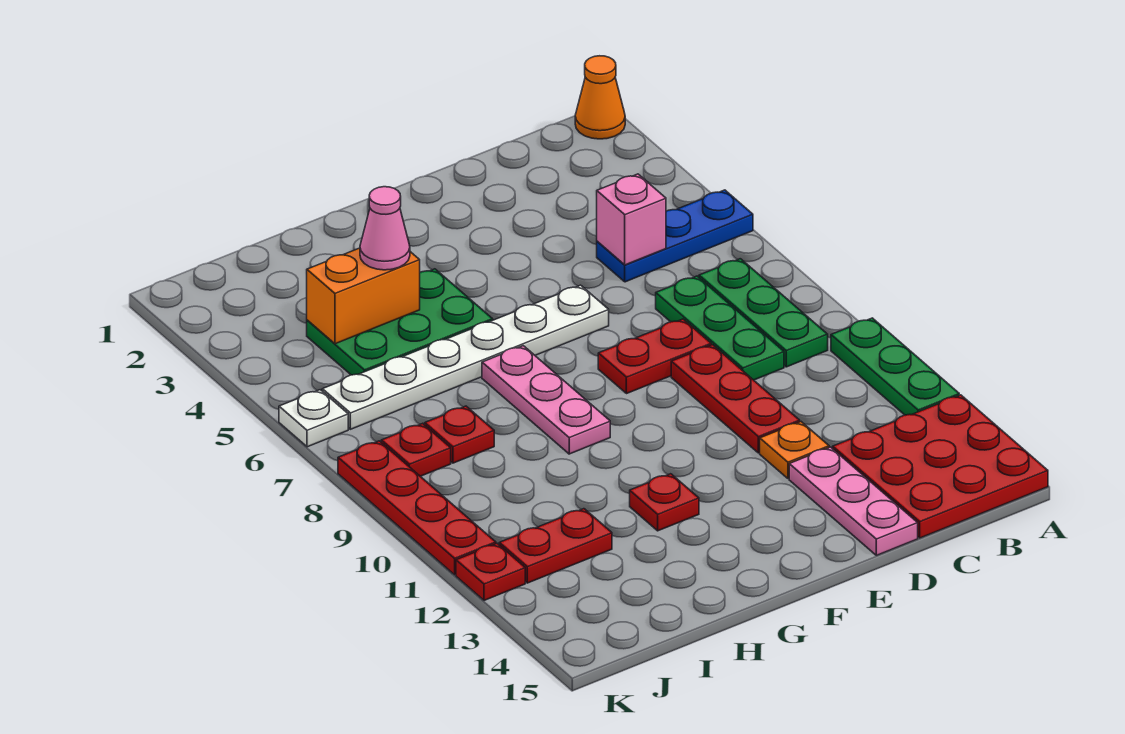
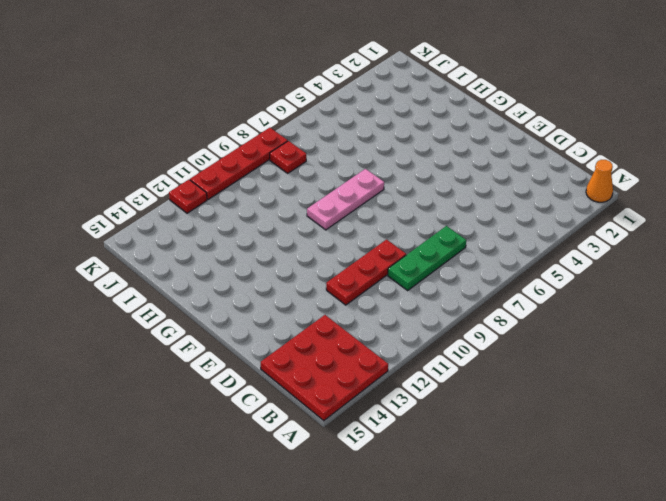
none -> blue plate A5:C5 level 1
none -> green plate A10:A12 level 1
none -> green plate B7:B9 level 1

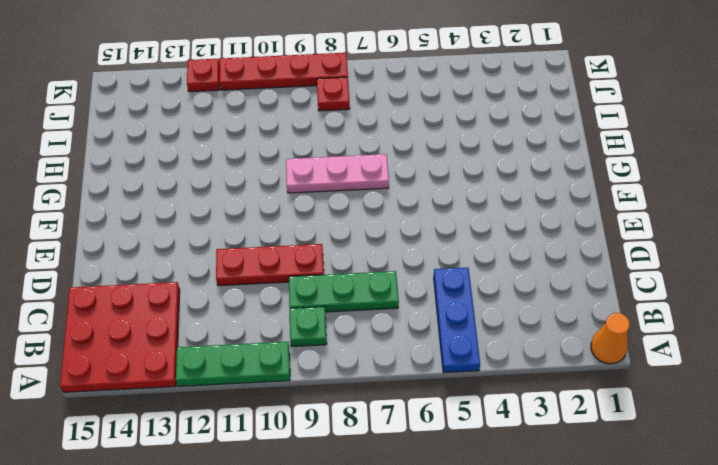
green plate B9 level 1 -> green plate B7:B9 level 1
none -> red plate D8:E8 level 1
none -> orange plate D12 level 1
none -> pink plate D13:D15 level 1

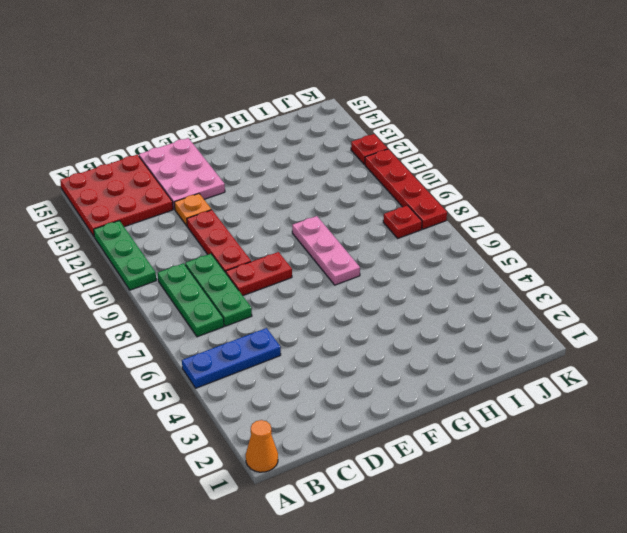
pink plate D13:E15 level 1 -> pink plate D13:D15 level 1
none -> white plate E6:J6 level 1
none -> green plate G4:I5 level 1
none -> red plate G12 level 1

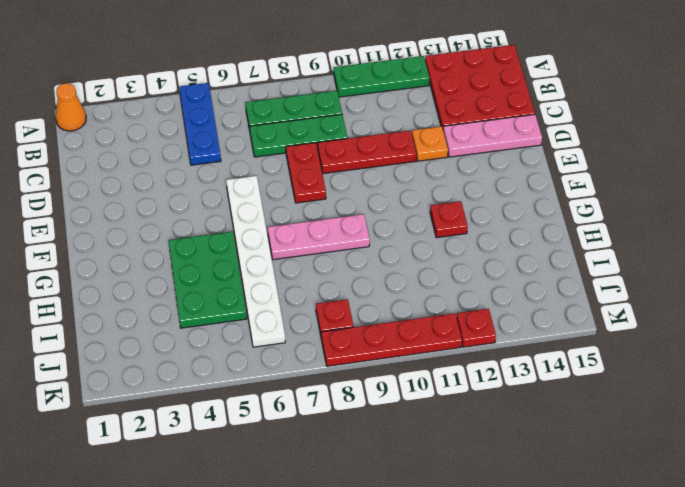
none -> red plate I8 level 1
none -> red plate I12:J12 level 1
none -> white plate K6 level 1

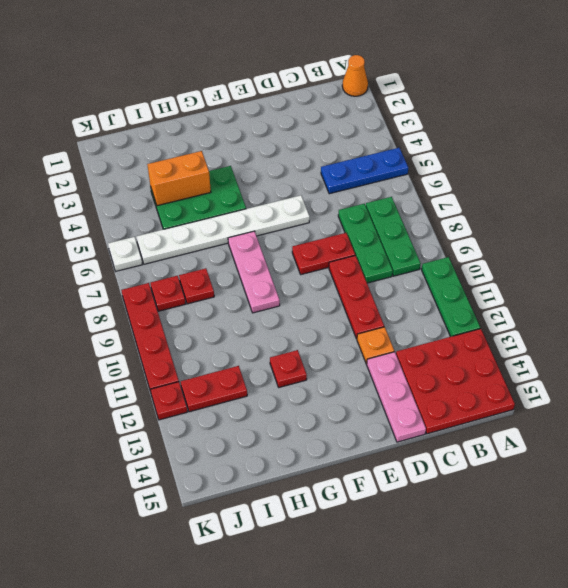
none -> pink brick C5 level 2
none -> pink cone H4 level 3

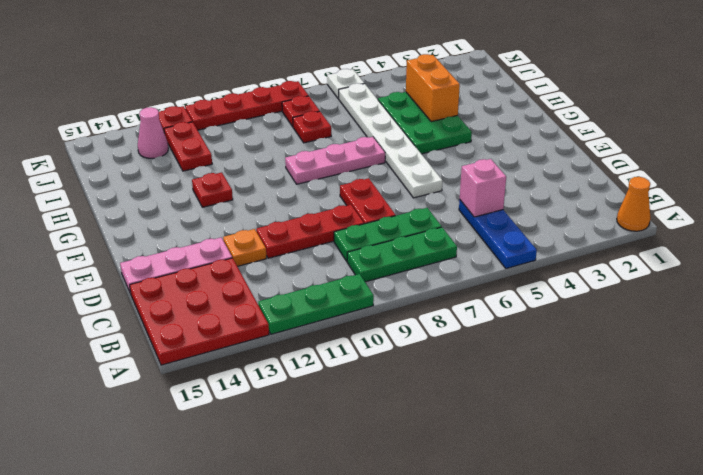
pink cone J13 level 1 -> pink cone H4 level 3

